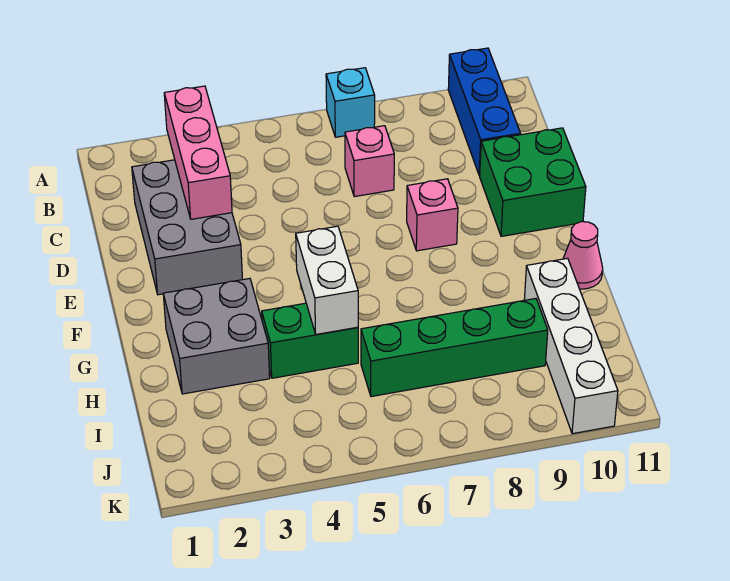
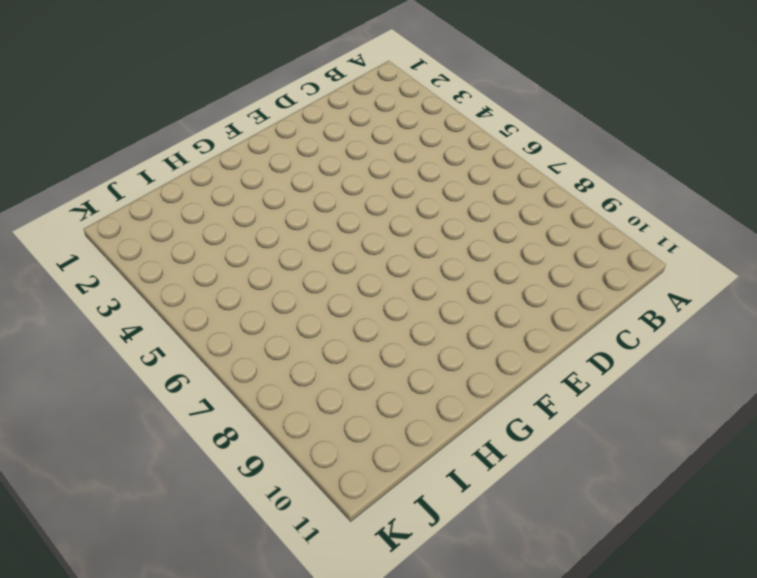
none -> cyan brick A7 level 1
none -> blue brick A10:C10 level 1
none -> grey brick C2:E3 level 1

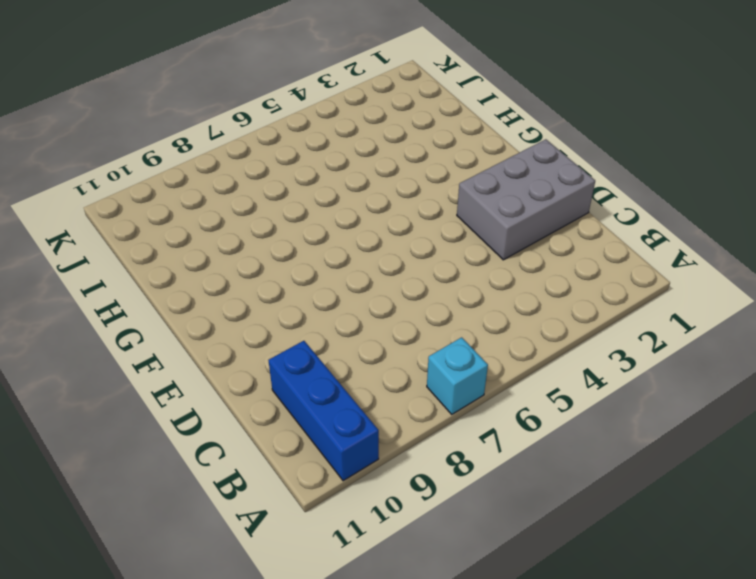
grey brick D1:E3 level 1 -> grey brick C2:E3 level 1
none -> pink brick C7 level 1
none -> green brick D10:E11 level 1
none -> pink brick E8 level 1

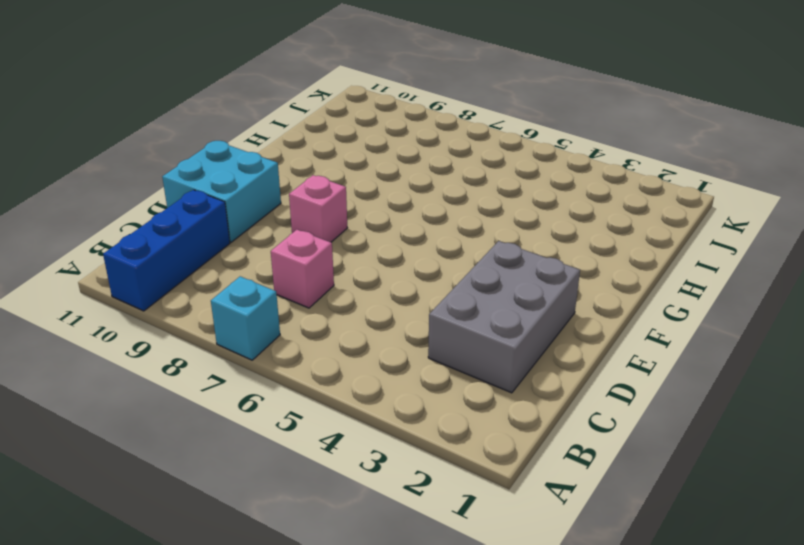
cyan brick D10:E11 level 1 -> green brick D10:E11 level 1
none -> grey brick G2:H3 level 1
none -> pink cone G11 level 1
none -> green brick H4:H5 level 1

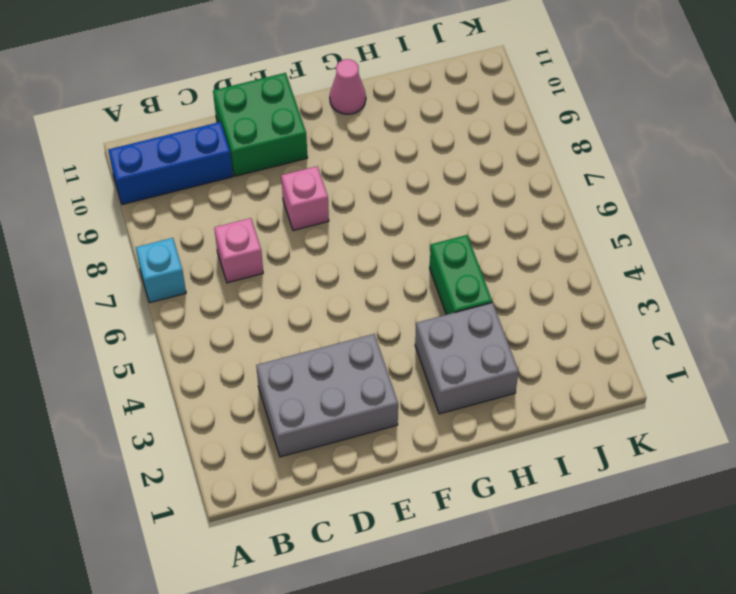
none -> white brick H10:K10 level 1
none -> green brick I6:I9 level 1
none -> pink brick B3:D3 level 2

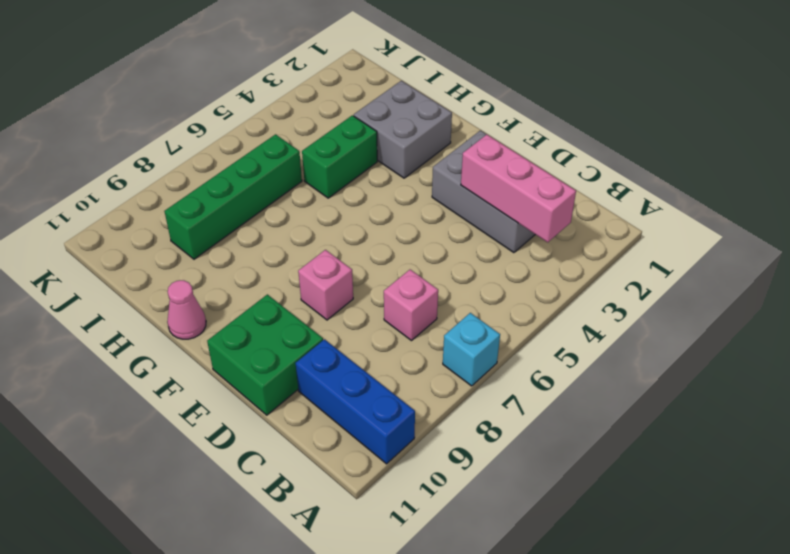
none -> white brick H10:K10 level 1
none -> white brick G5:H5 level 2

